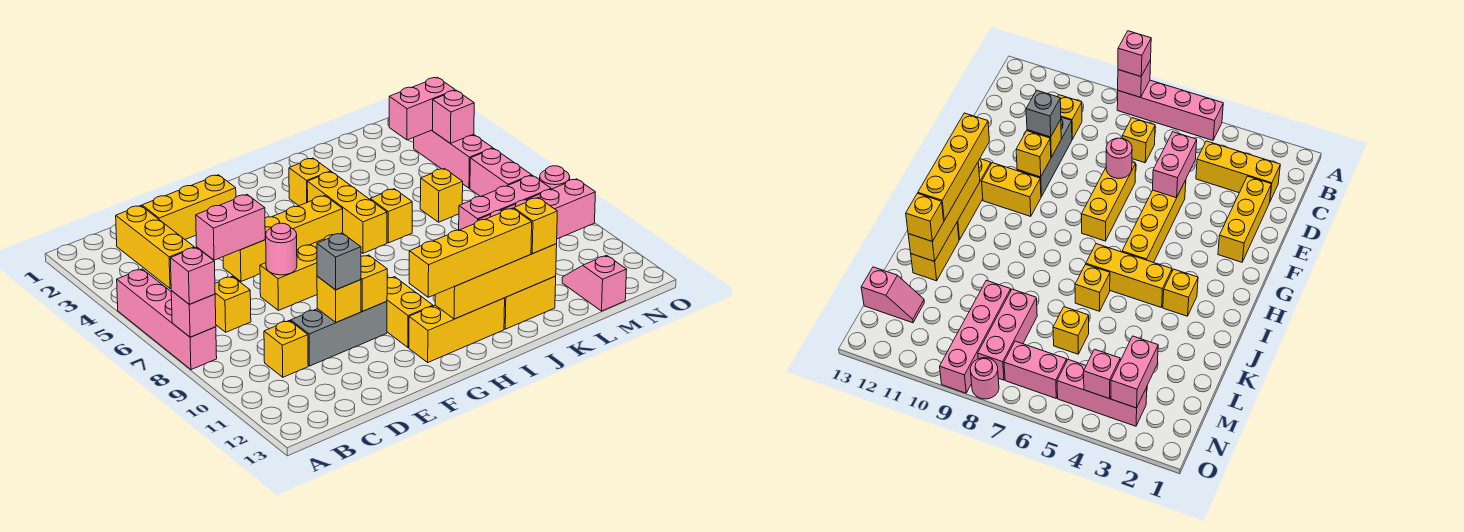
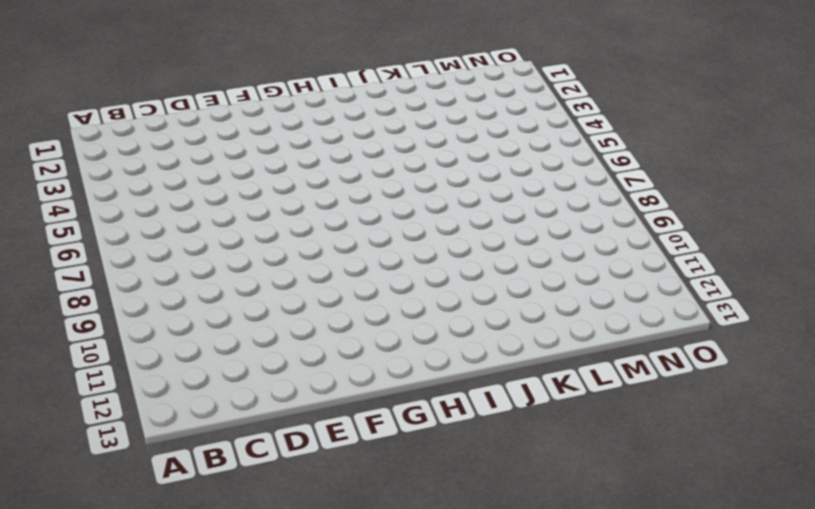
none -> pink brick A5:A8 level 1
none -> yellow brick C2:C4 level 1
none -> yellow brick C7 level 1
none -> yellow brick C10 level 1

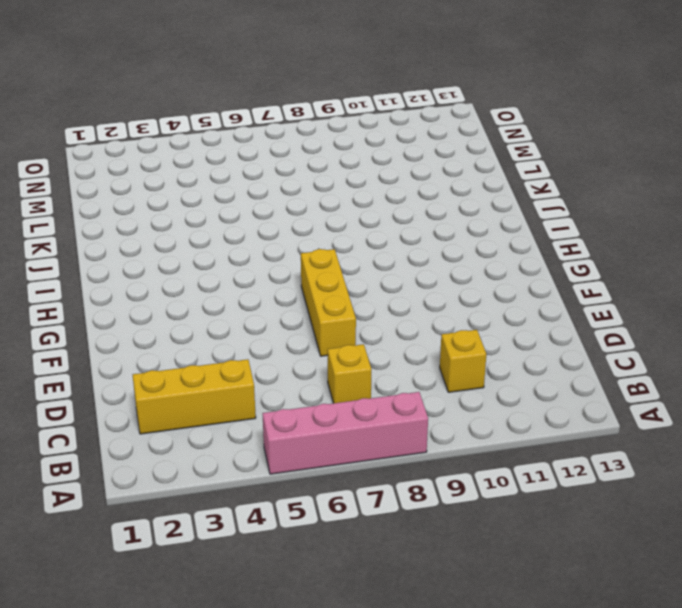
none -> yellow brick D2:F2 level 1
none -> grey brick D10:F10 level 1
none -> yellow brick E5:H5 level 1
none -> yellow brick G10:G11 level 1

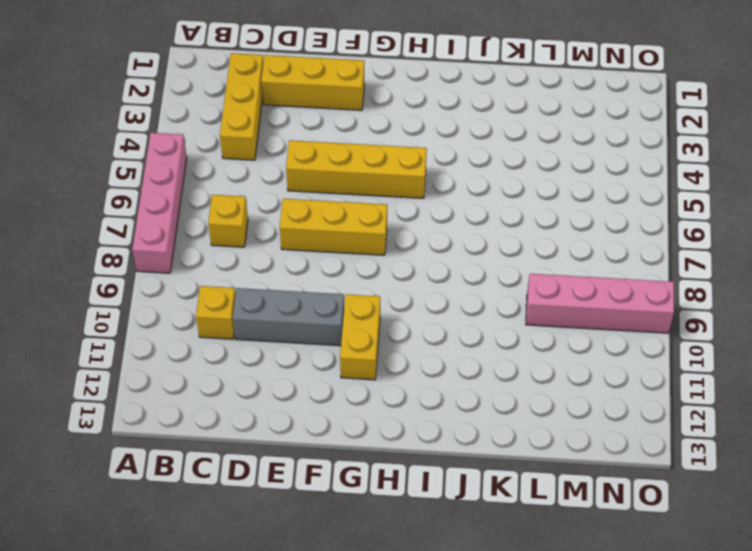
none -> yellow brick G12:I12 level 1
none -> yellow brick I3 level 1
none -> yellow brick I4:I6 level 1
none -> yellow brick J6 level 1

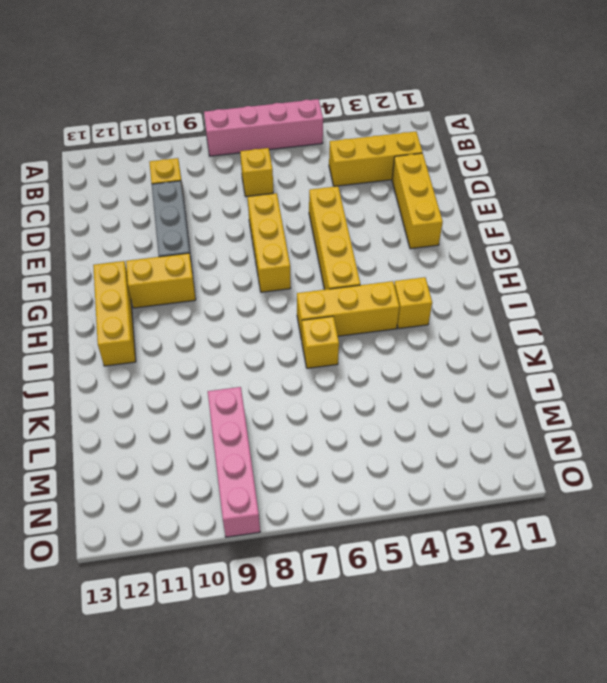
none -> yellow brick J12:K12 level 1
none -> yellow brick L6 level 1
none -> pink brick L8:N8 level 1
none -> pink slope M12:M13 level 1 top 13

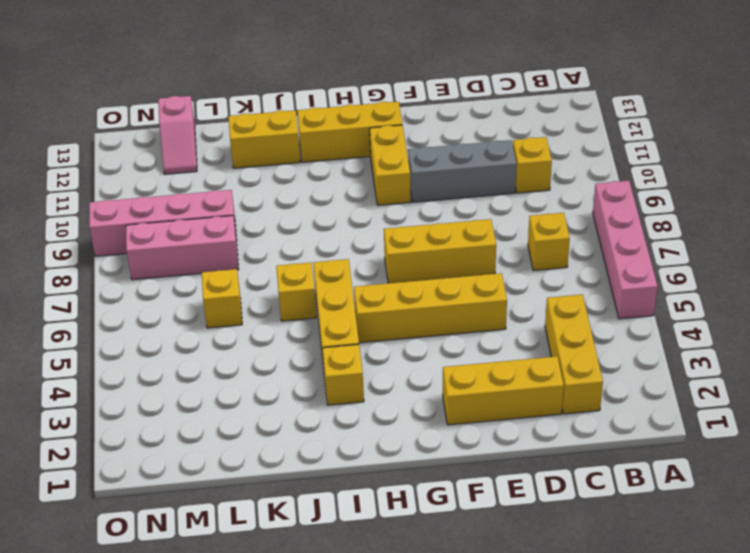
none -> pink brick N3:N5 level 1
none -> pink brick N6:N7 level 1
none -> pink round brick O8 level 1
none -> pink brick A8 level 2

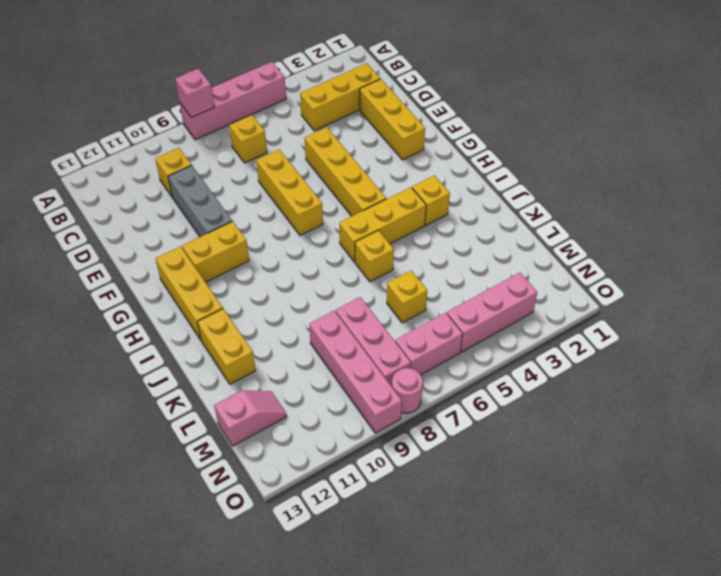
none -> pink brick D5:E5 level 2
none -> pink round brick E7 level 2
none -> yellow brick E10 level 2
none -> yellow brick F10 level 2

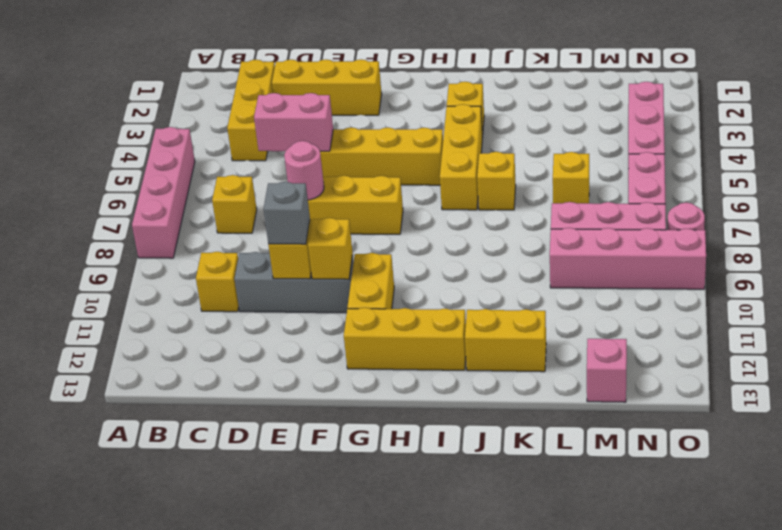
none -> pink brick A8 level 2
none -> yellow brick H12:K12 level 2
none -> pink brick M3:N3 level 2
none -> pink brick N4 level 2

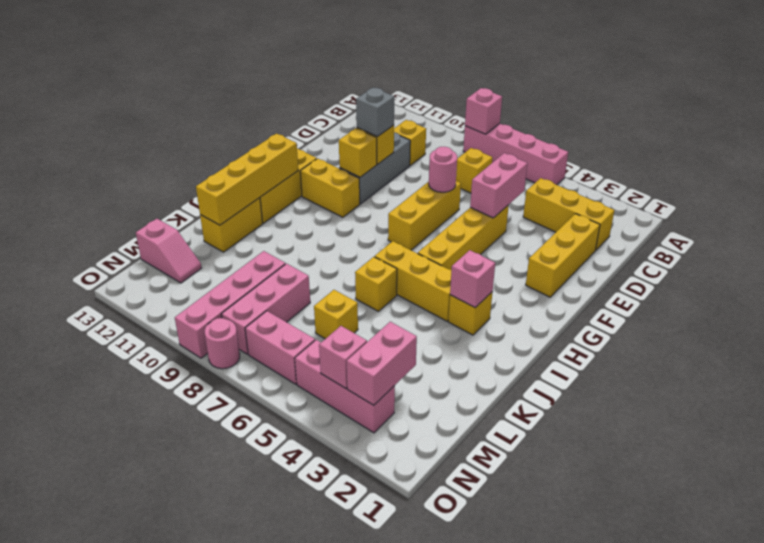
pink brick I3 level 2 -> pink brick A8 level 3
none -> yellow brick G12:J12 level 3
none -> yellow brick K12 level 3

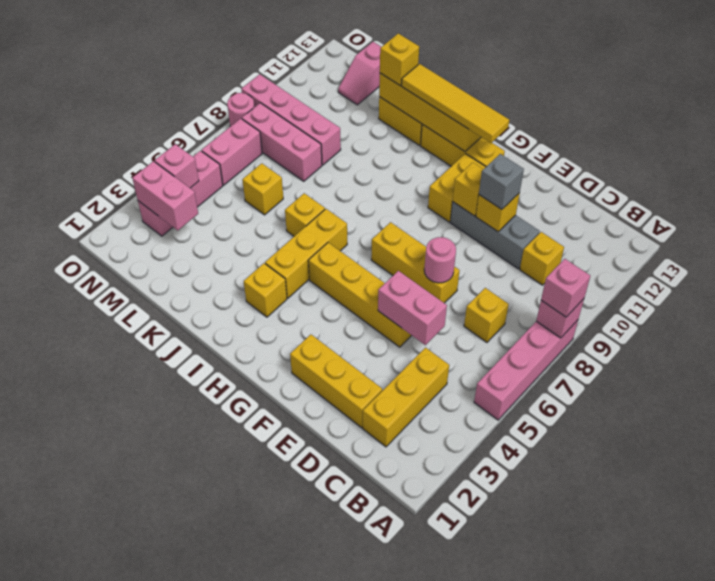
yellow tile G12:J12 level 3 -> yellow brick G12:J12 level 3

